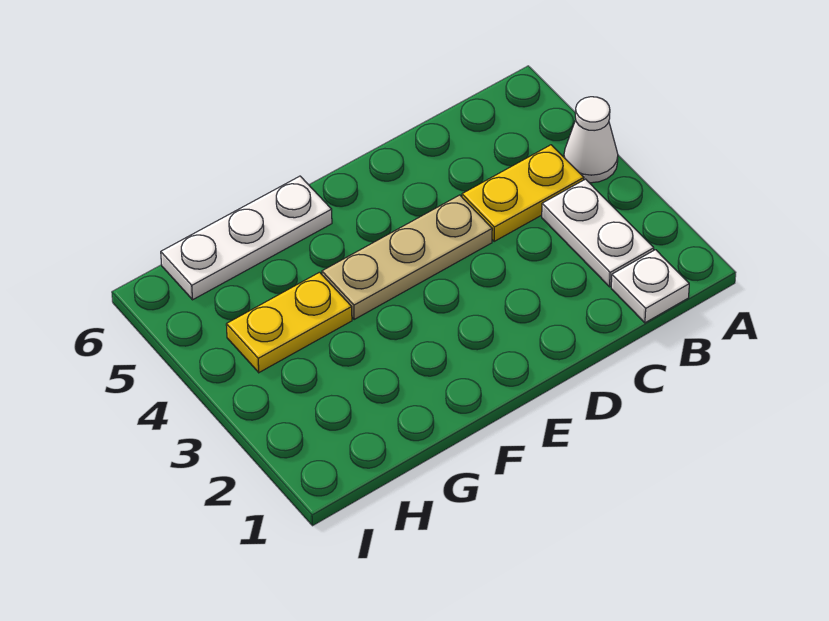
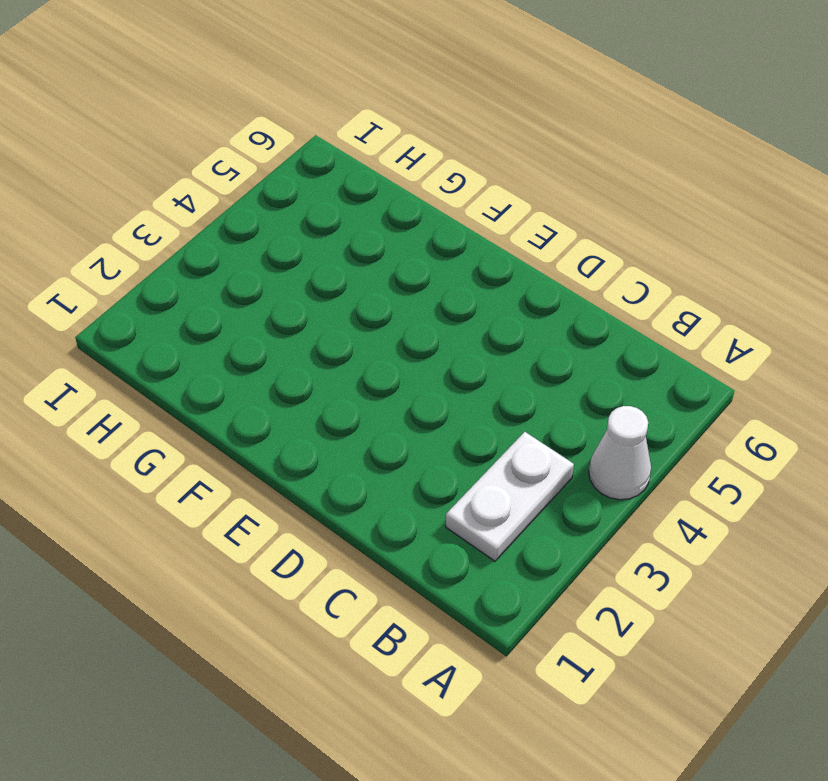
none -> white plate B1 level 1
none -> yellow plate B4:C4 level 1

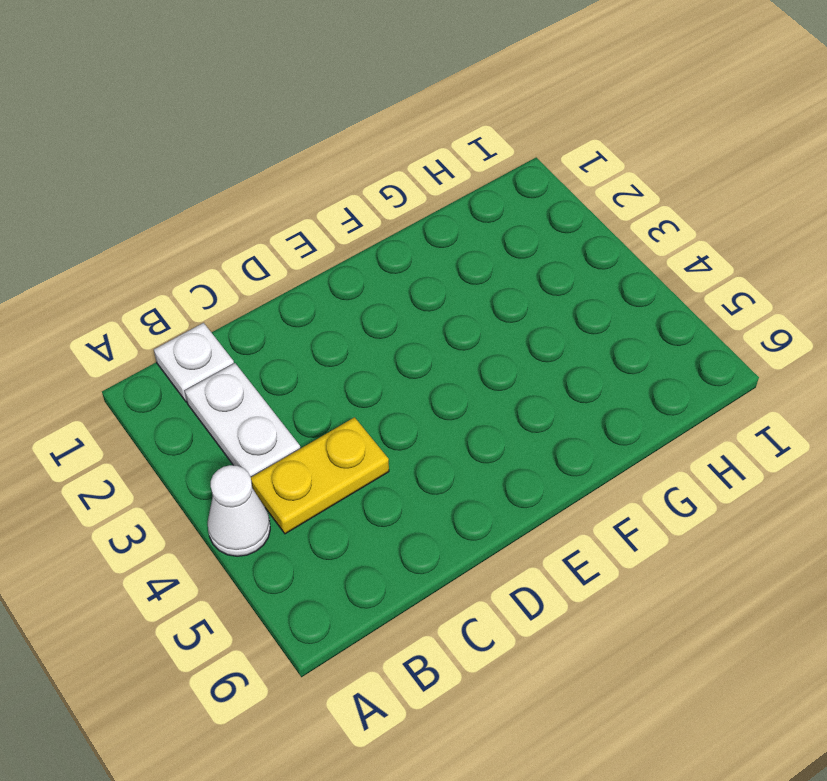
none -> tan plate D4:F4 level 1
none -> white plate F6:H6 level 1

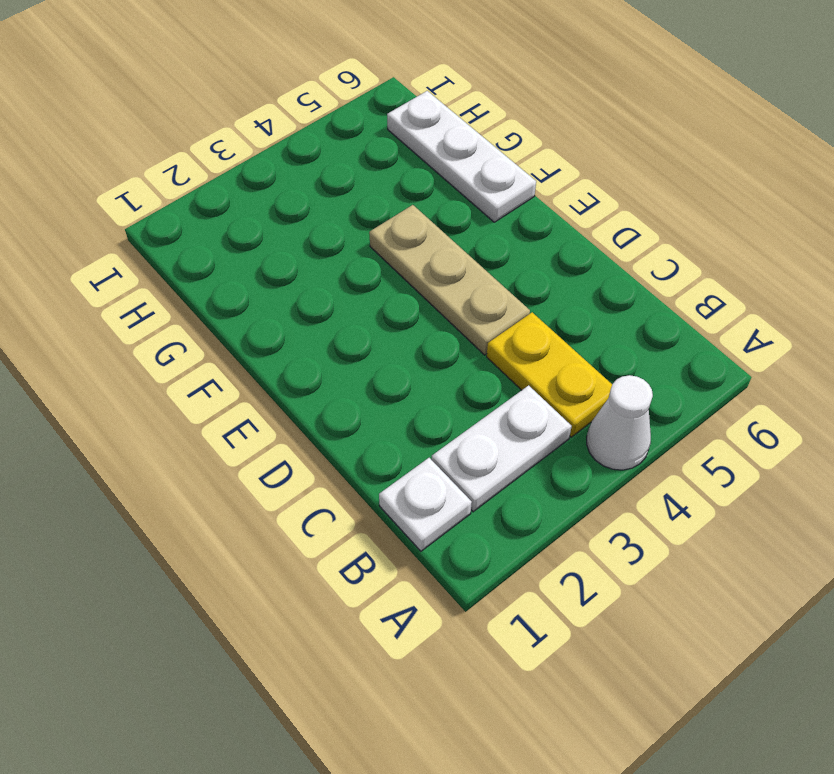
none -> yellow plate G4:H4 level 1

